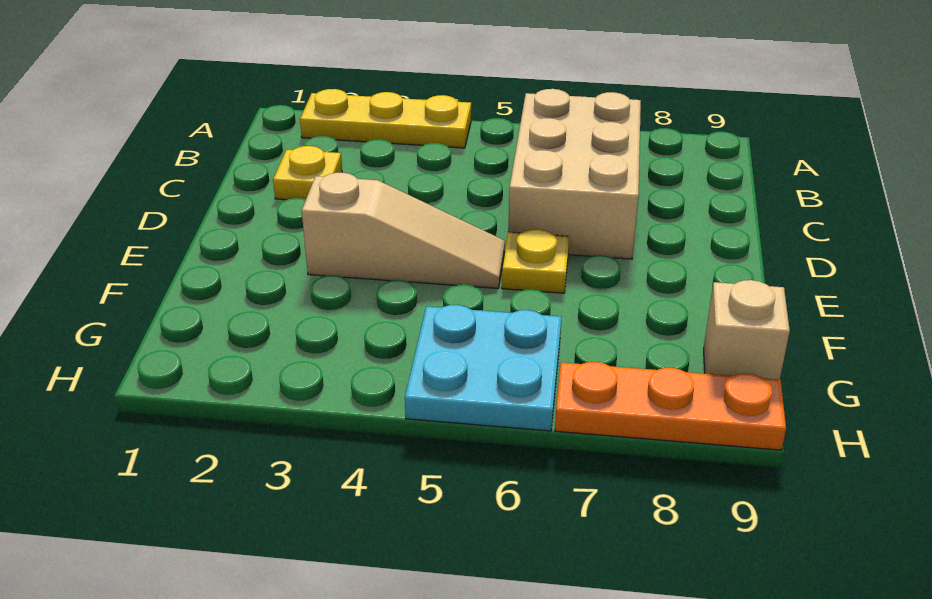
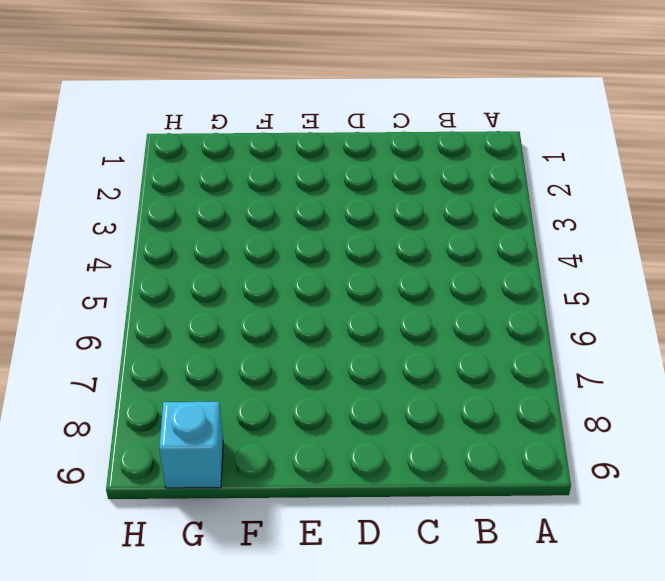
cyan brick G9 level 1 -> tan brick G9 level 1
none -> yellow plate A2:A4 level 1
none -> tan brick B6:D7 level 1

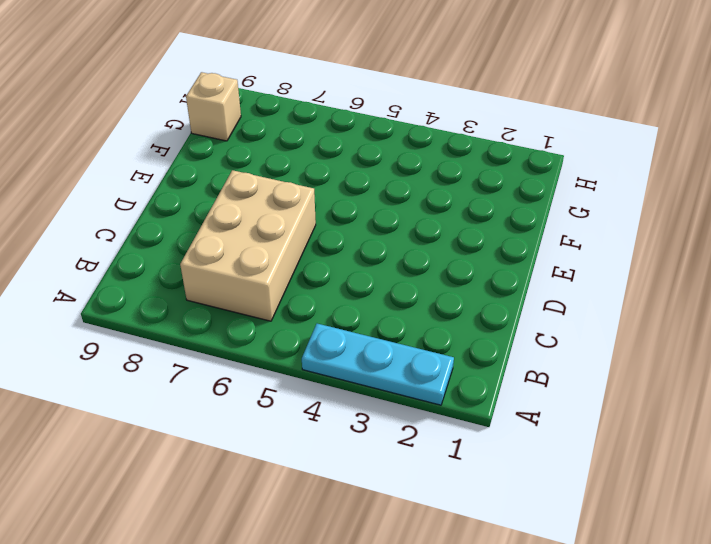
cyan plate A2:A4 level 1 -> yellow plate A2:A4 level 1
none -> yellow plate C2 level 1
none -> tan slope E3:E5 level 1 top 3

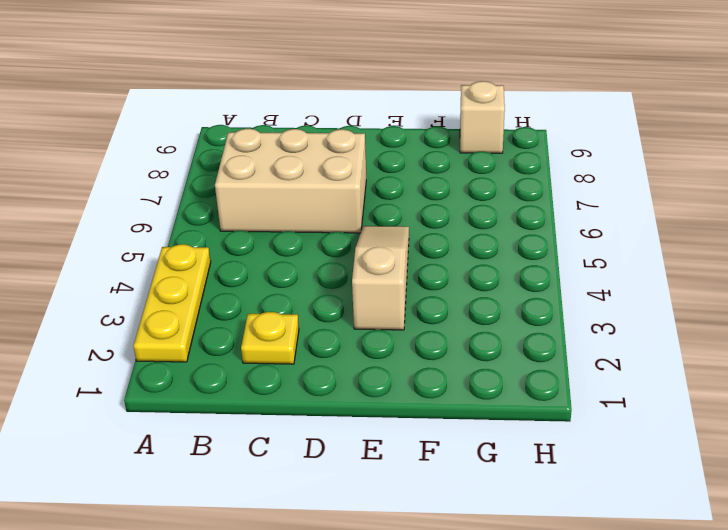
none -> yellow plate E6 level 1
none -> cyan plate G5:H6 level 1

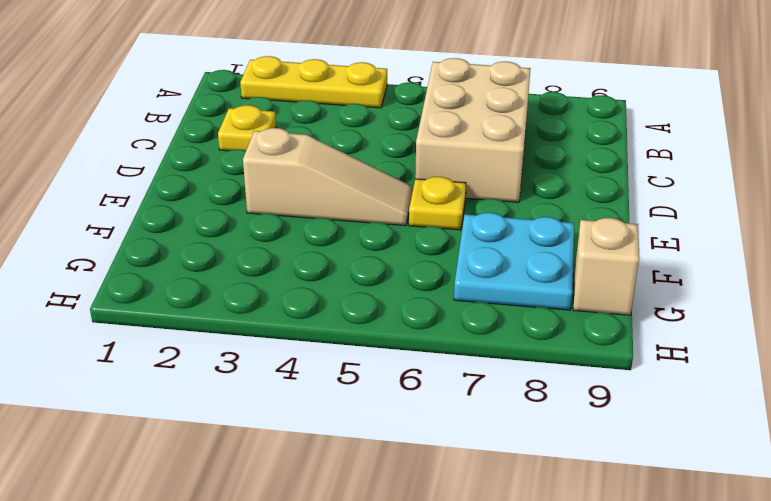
cyan plate F7:G8 level 1 -> cyan plate G5:H6 level 1
none -> orange plate H7:H9 level 1

